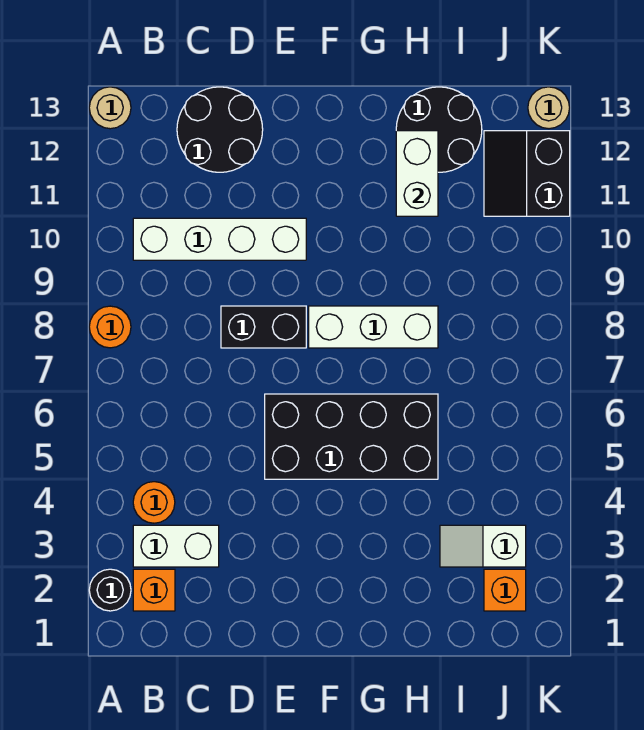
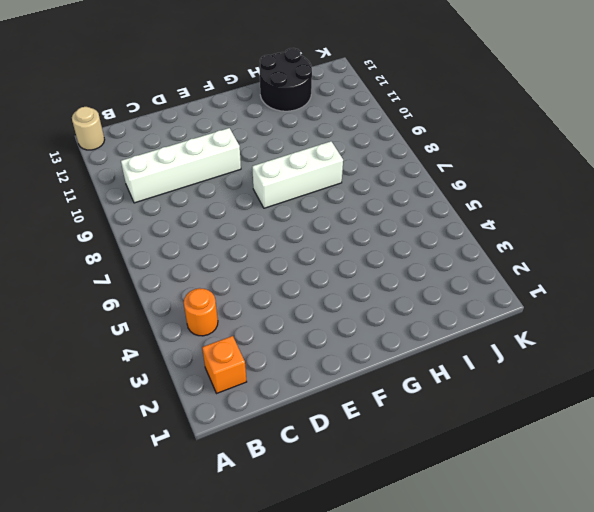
none -> black round brick A2 level 1
none -> orange round brick A8 level 1
none -> white brick B3:C3 level 1

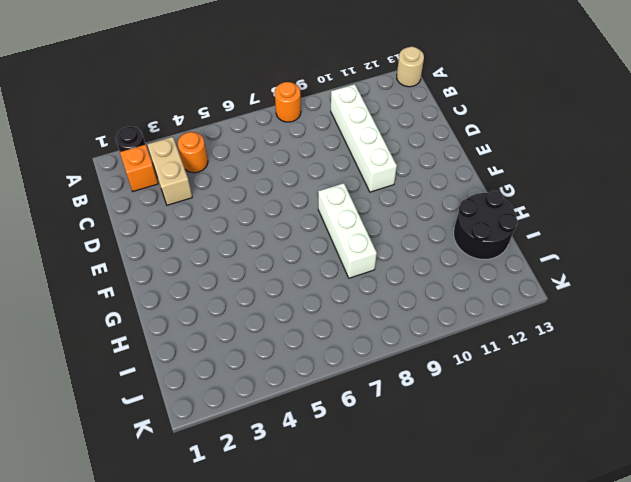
tan brick B3:C3 level 1 -> white brick B3:C3 level 1
none -> black round brick C12:D13 level 1
none -> black brick D8:E8 level 1
none -> black brick E5:H6 level 1

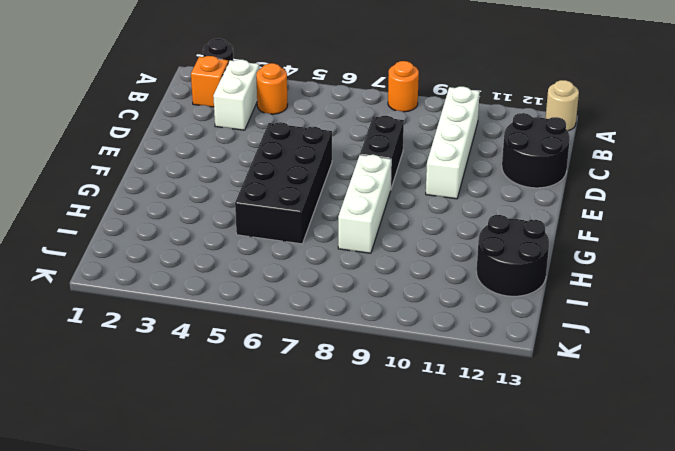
none -> white slope I3:J3 level 1 top J
none -> orange brick J2 level 1
none -> black slope J11:K12 level 1 top K

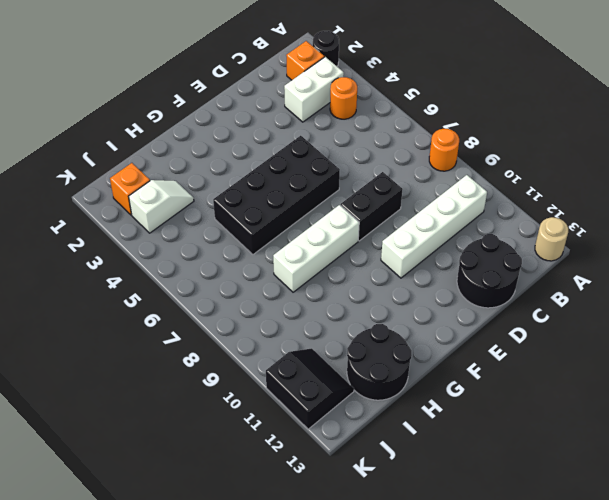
none -> tan round brick K13 level 1
none -> white brick H11:H12 level 2

